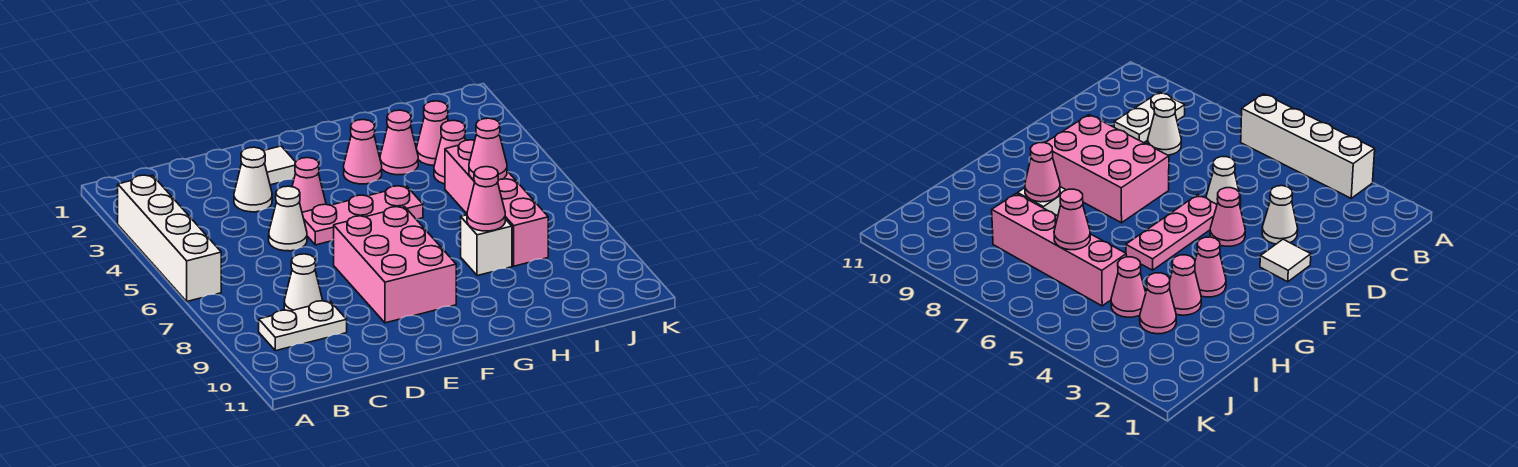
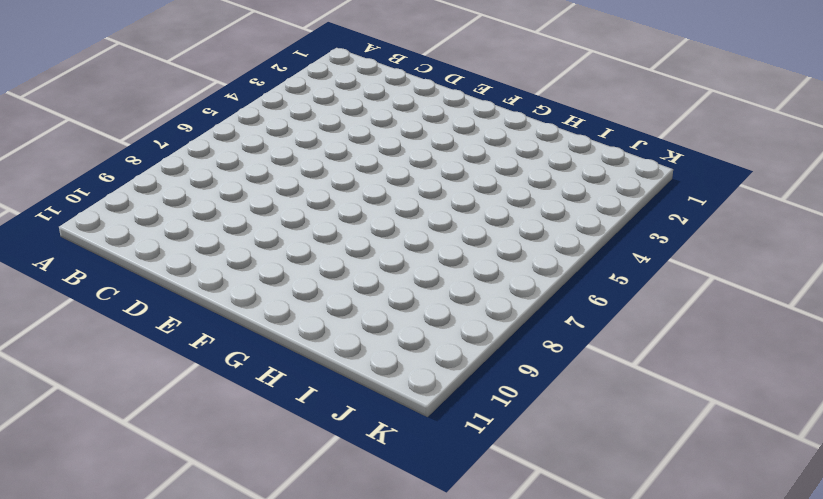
none -> white brick A3:A6 level 1
none -> white plate B9:C9 level 1
none -> white cone C8 level 1

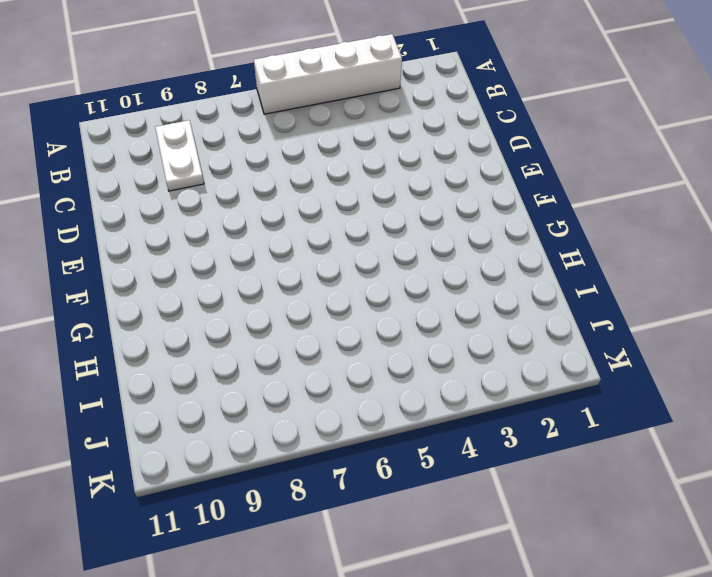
none -> white cone C8 level 1
none -> white cone D3 level 1
none -> white cone D5 level 1

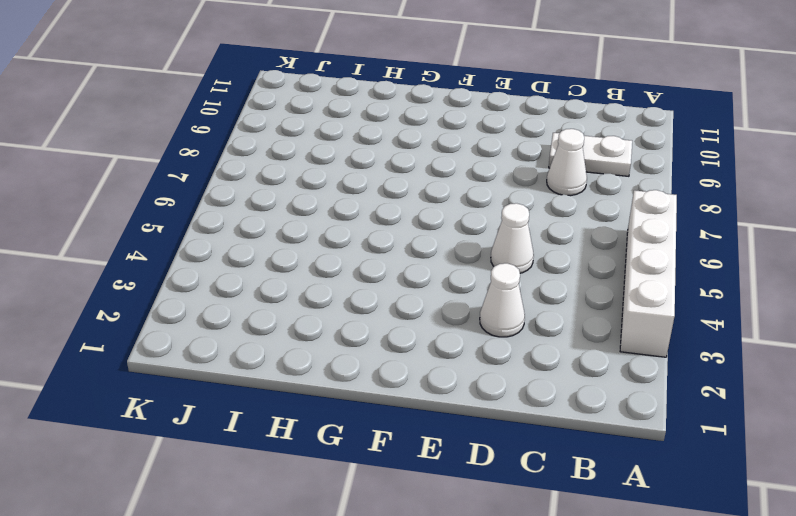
none -> white tile E2 level 1
none -> pink cone E4 level 1
none -> pink plate E5:G5 level 1

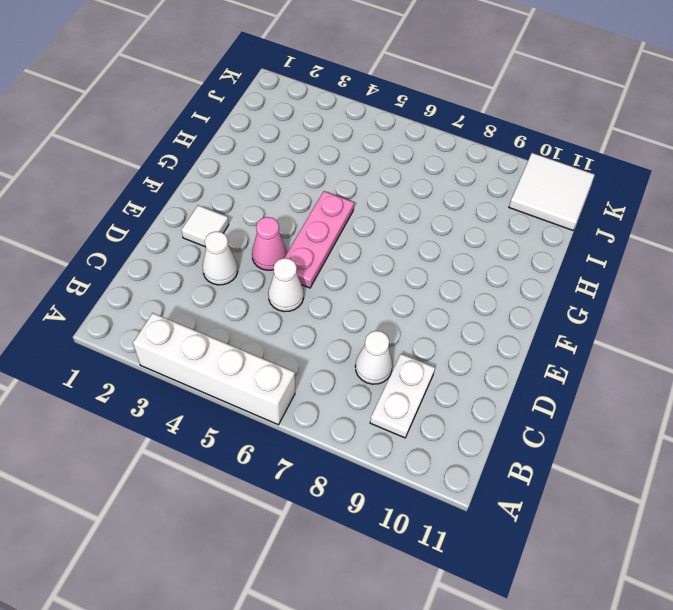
white tile J10:K11 level 1 -> none
none -> pink brick E7:F9 level 1
none -> pink cone G3 level 1
none -> pink cone H3 level 1

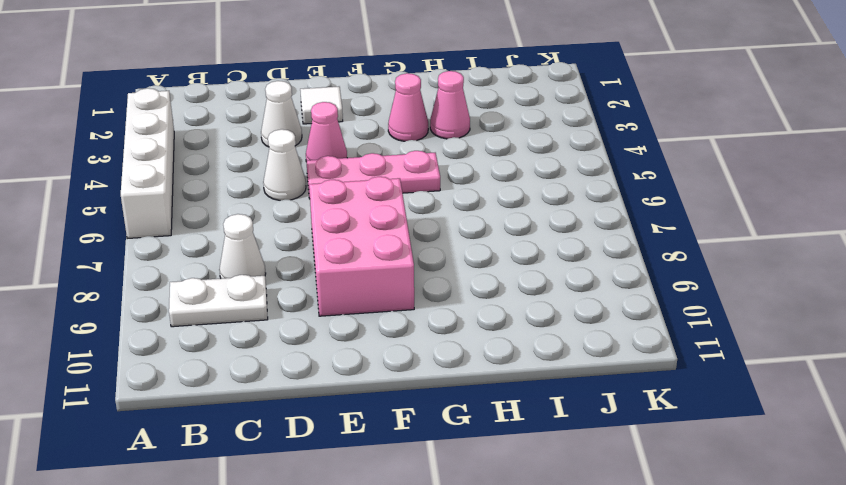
none -> white brick H8 level 1
none -> pink cone I3 level 1
none -> pink cone I4 level 1

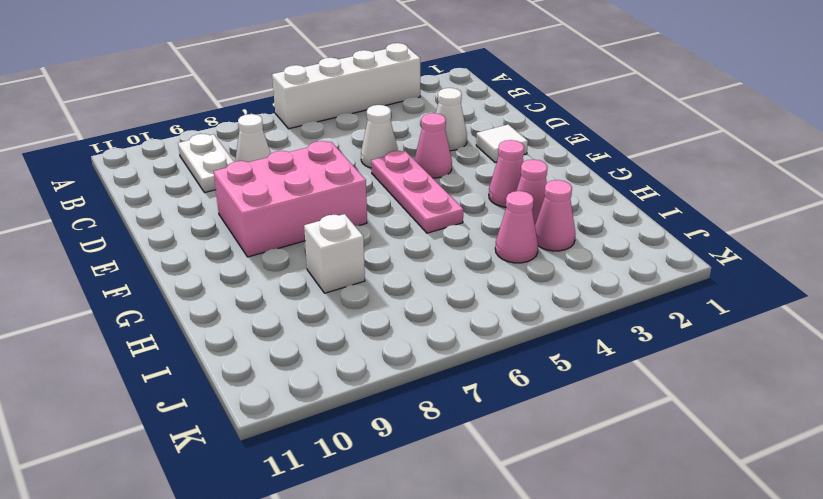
none -> pink brick I5:I8 level 1
none -> pink cone H8 level 2
none -> pink cone I6 level 2

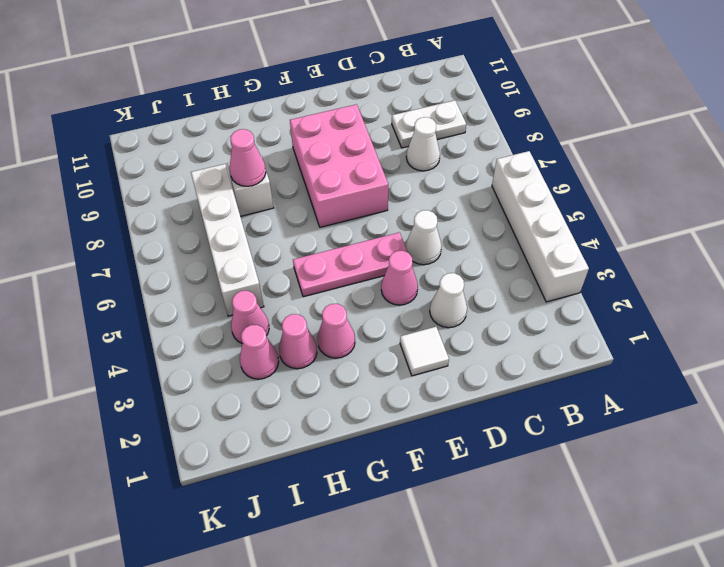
white brick I5:I8 level 1 -> pink brick I5:I8 level 1
none -> pink cone I6 level 2

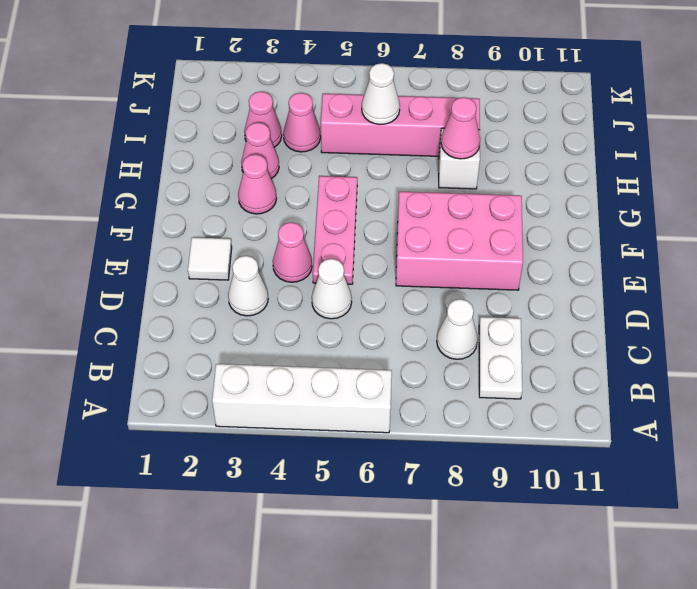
white cone I6 level 2 -> pink cone I6 level 2

